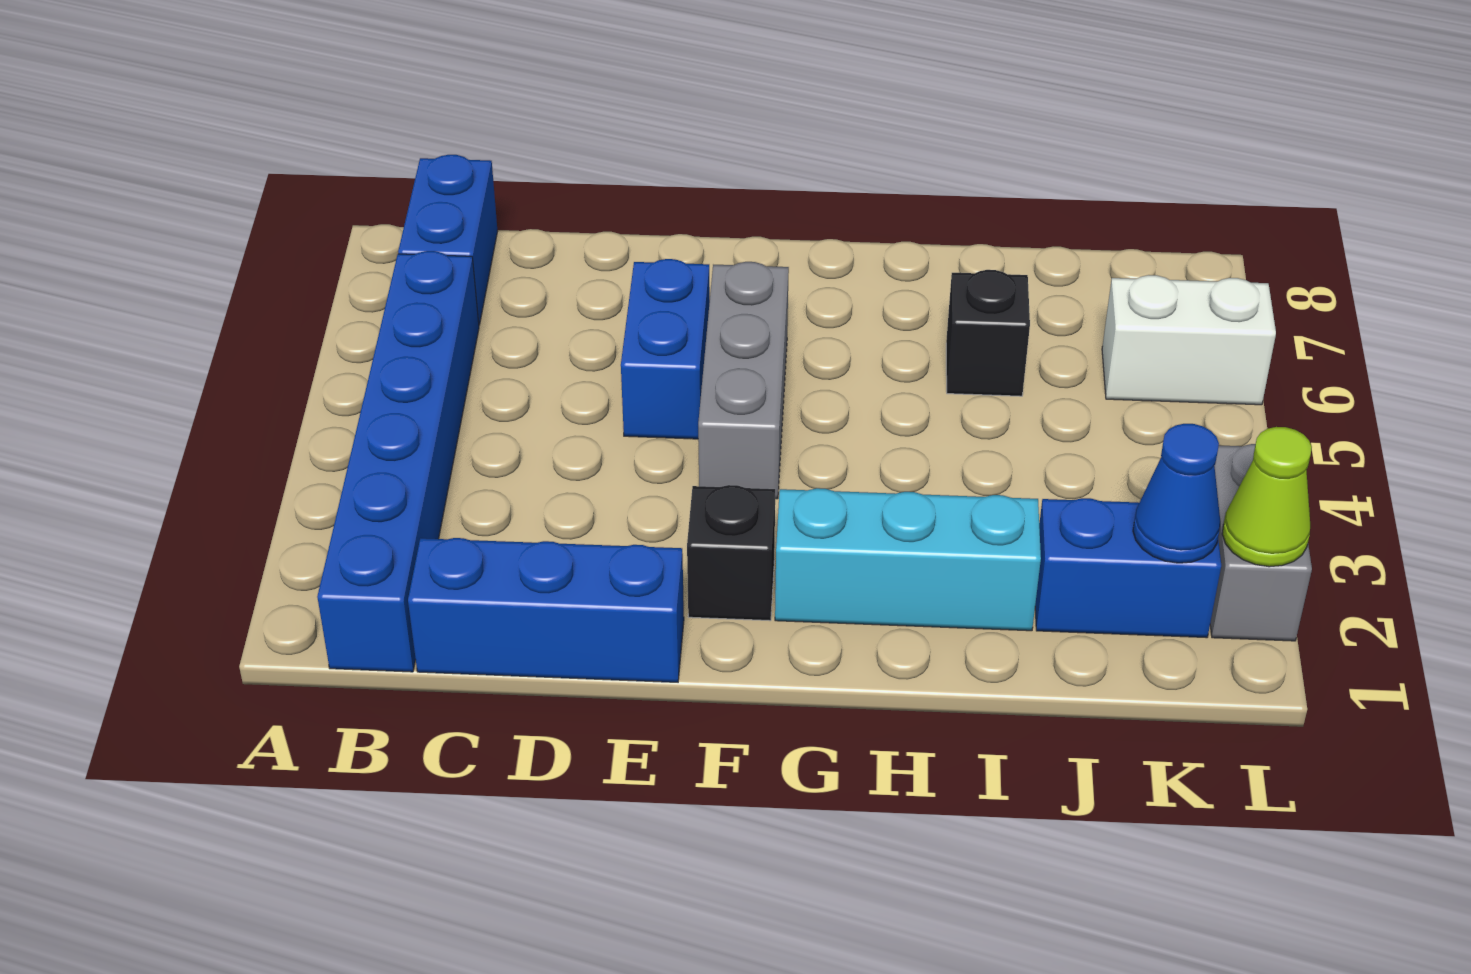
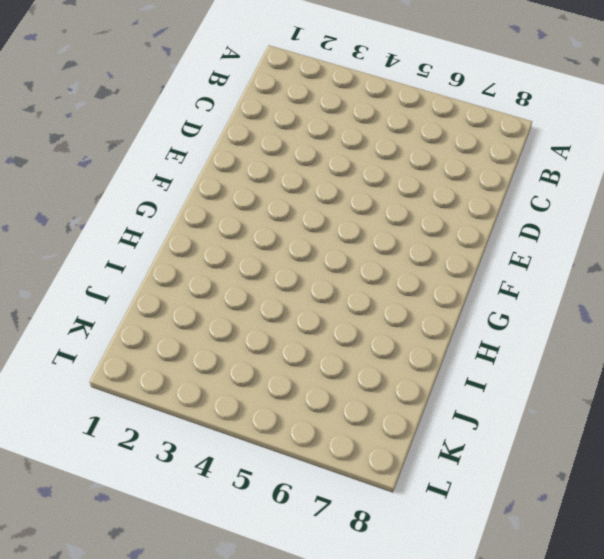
none -> blue brick B1:B6 level 1
none -> blue brick B7:B8 level 1
none -> blue brick C1:E1 level 1

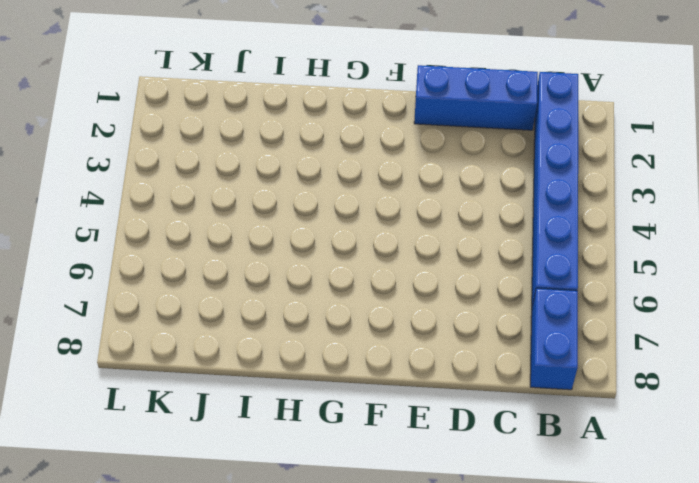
none -> blue brick E5:E6 level 1
none -> black brick F2 level 1
none -> grey brick F4:F6 level 1

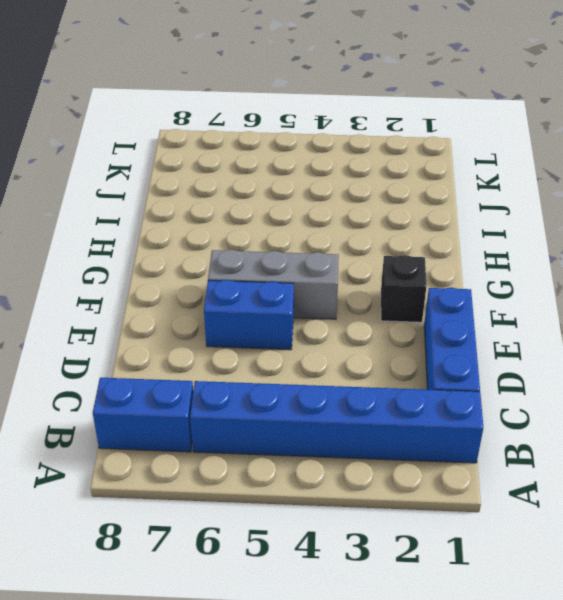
none -> cyan brick G2:I2 level 1
none -> black brick I6 level 1
none -> blue brick J2:K2 level 1

